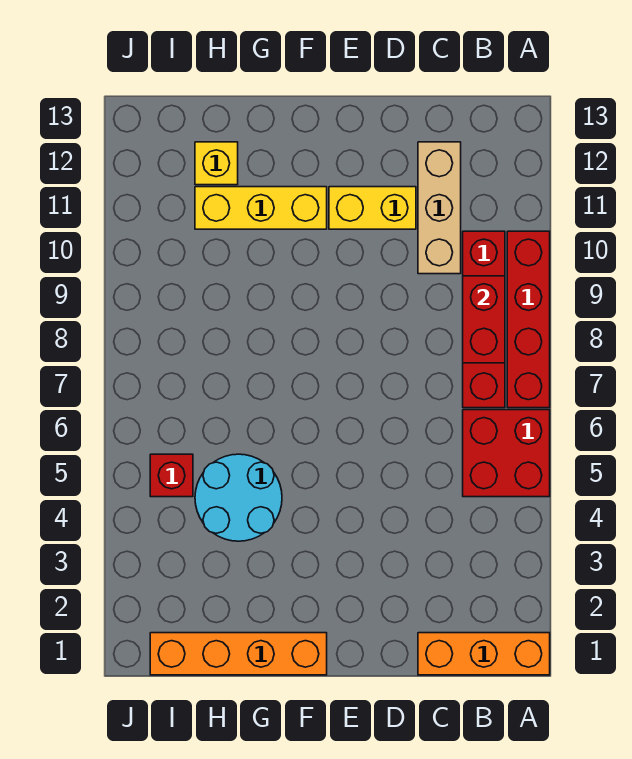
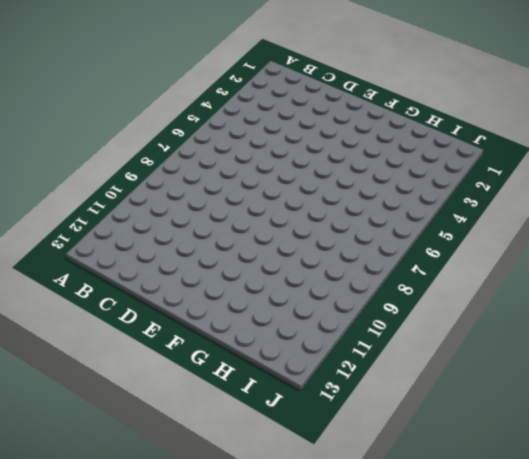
none -> orange brick A1:C1 level 1
none -> red brick A5:B6 level 1
none -> red brick A7:A10 level 1

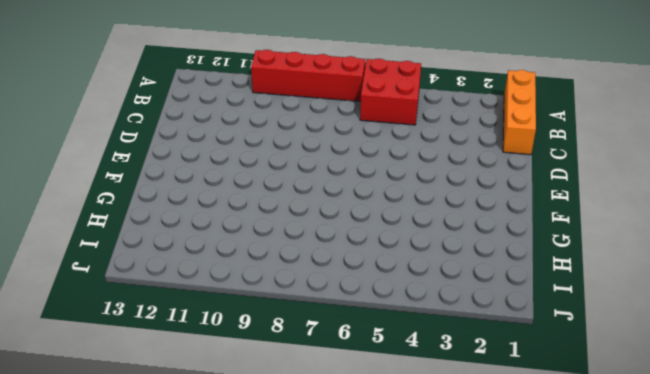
none -> red brick B7:B10 level 1
none -> tan brick C10:C12 level 1
none -> yellow brick D11:E11 level 1

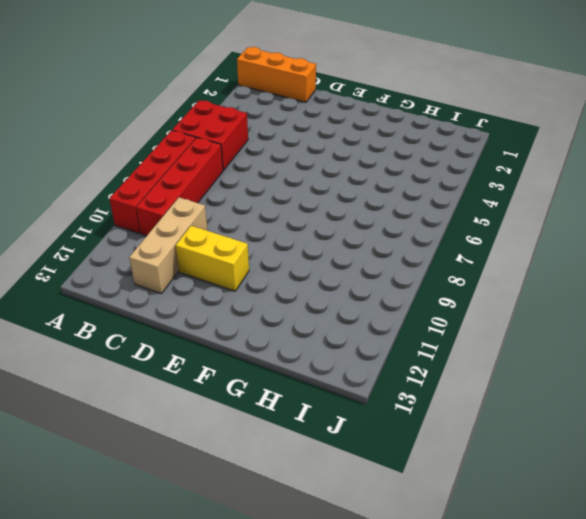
none -> orange brick F1:I1 level 1
none -> yellow brick F11:H11 level 1
none -> cyan round brick G4:H5 level 1

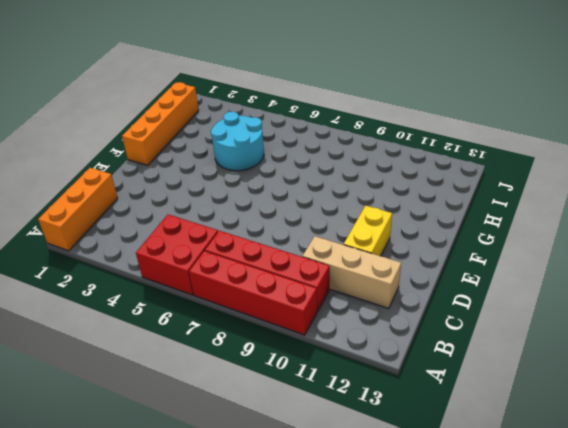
none -> yellow brick F11:H11 level 1
none -> yellow brick H12 level 1
none -> red brick I5 level 1

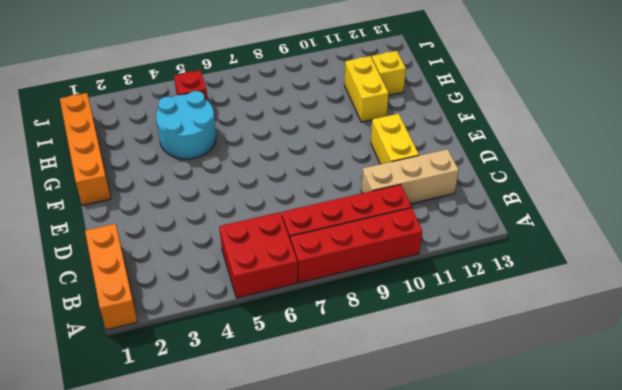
yellow brick G11:H11 level 1 -> yellow brick F11:H11 level 1
none -> red brick B8:B9 level 2

